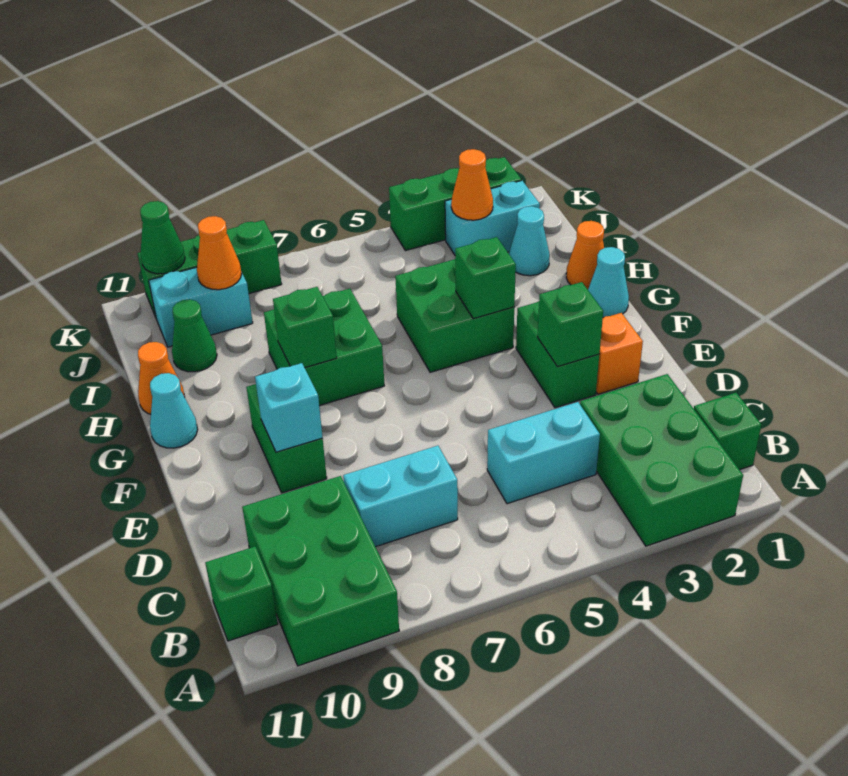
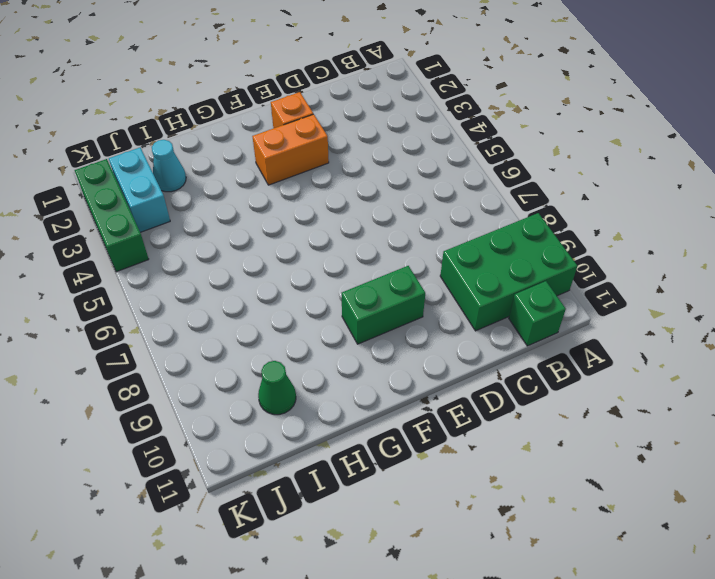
orange brick E3:F3 level 1 -> green brick E3:F3 level 1
none -> green brick A2:C3 level 1
none -> green brick B1 level 1
none -> cyan brick C4:C5 level 1

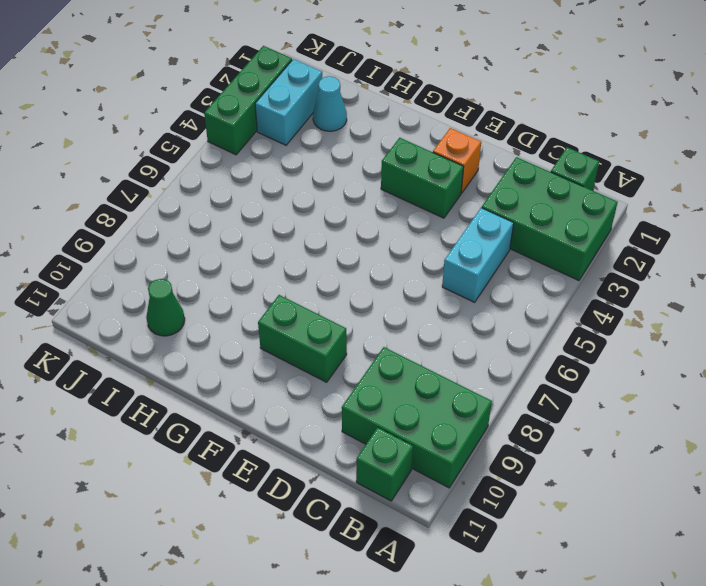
none -> cyan brick C7:C8 level 1
none -> cyan cone G1 level 1
none -> green brick G4:H5 level 1

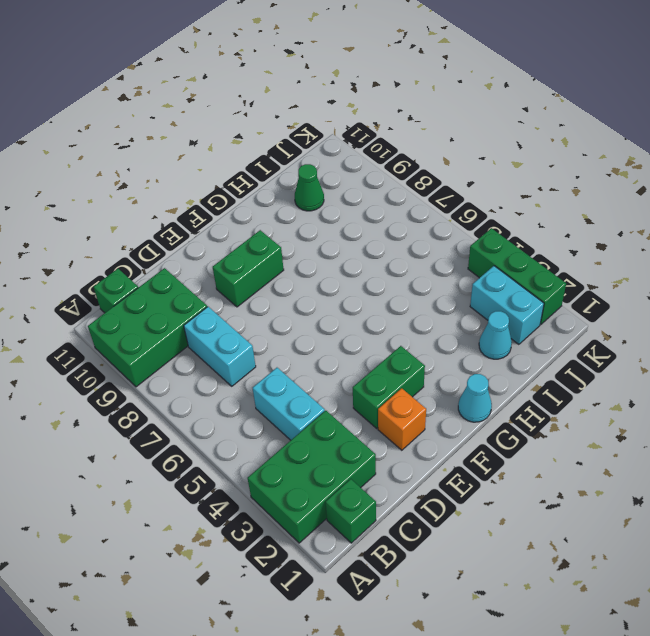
none -> green brick G4:H5 level 1
none -> green brick G7:H8 level 1
none -> cyan cone G11 level 1

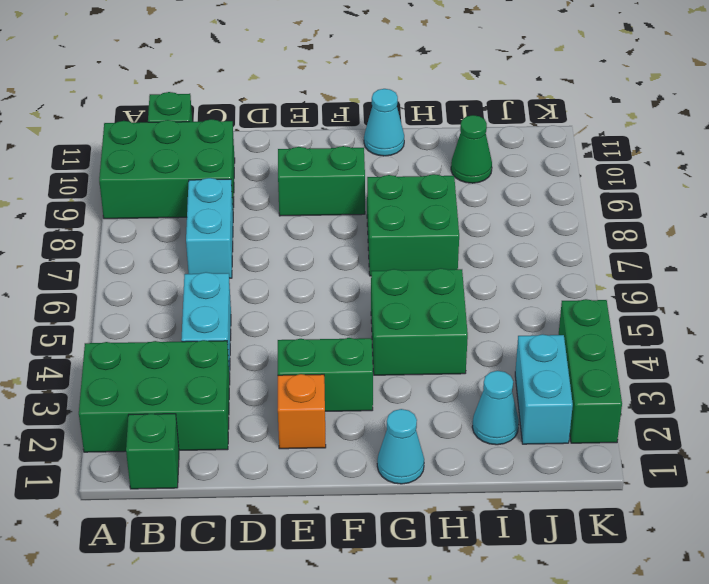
none -> orange cone H1 level 1
none -> orange cone H11 level 1
none -> cyan brick J9:J10 level 1

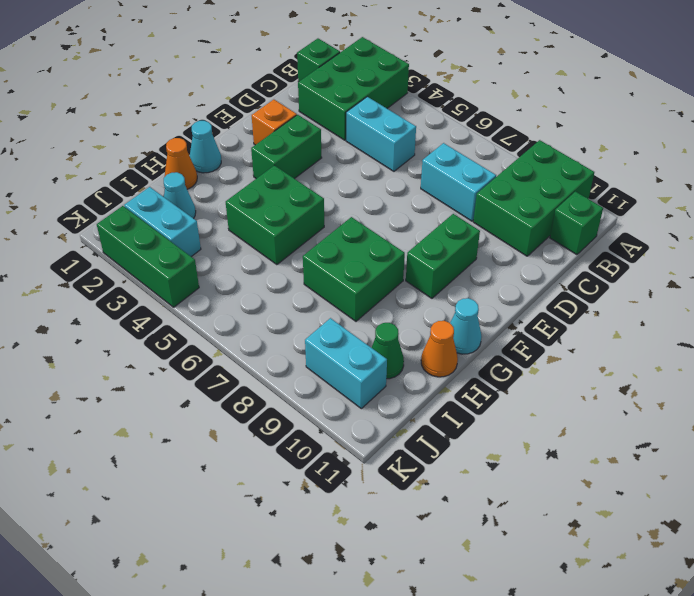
none -> green brick K8:K10 level 1
none -> green brick E3 level 2
none -> cyan brick E9 level 2

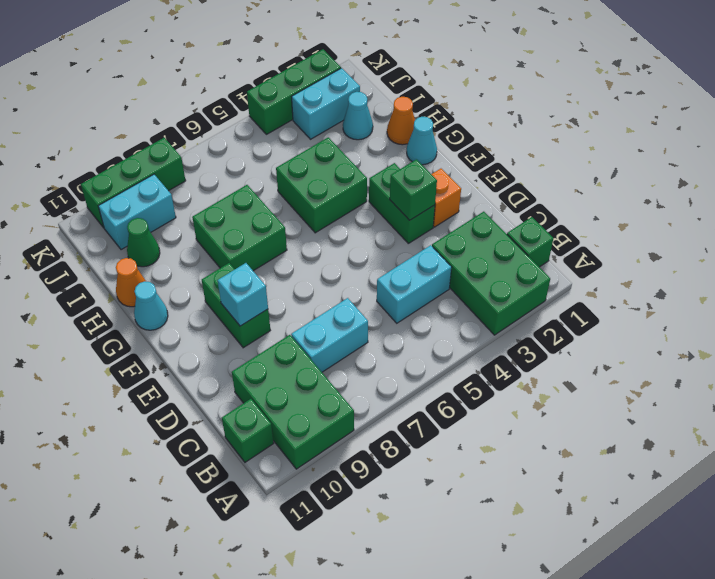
none -> green brick G4 level 2
none -> green brick G8 level 2
none -> orange cone J3 level 2

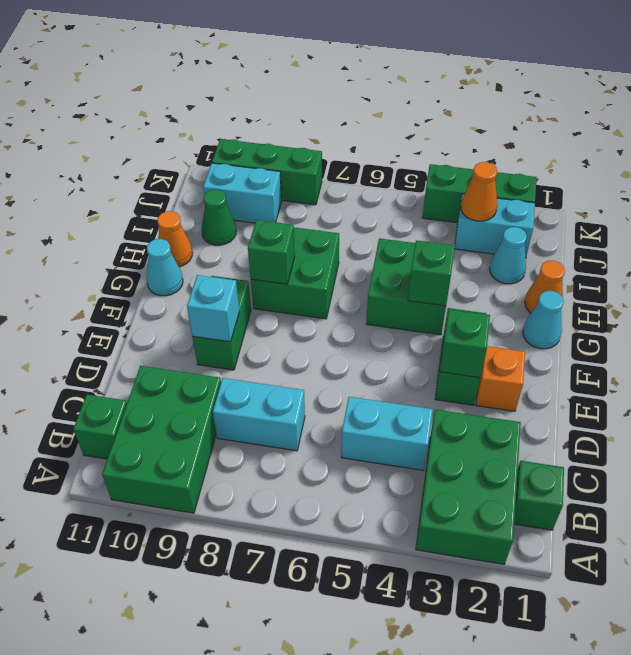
none -> orange cone J9 level 2
none -> green cone K10 level 2

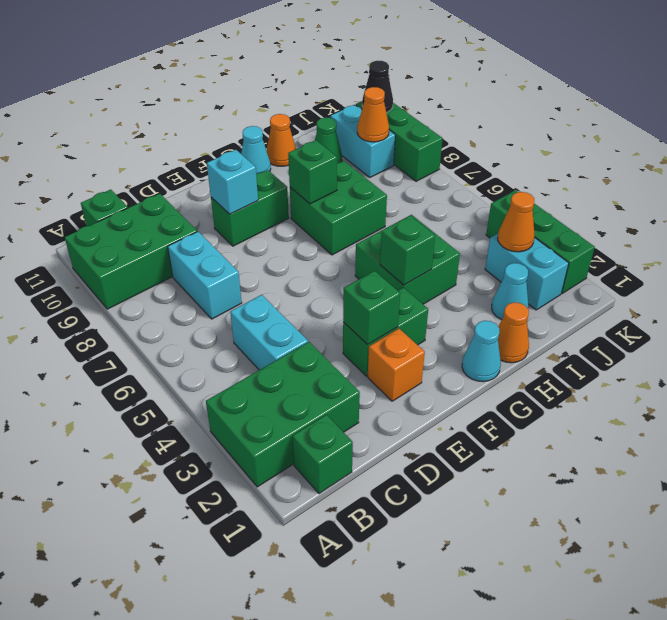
black cone K10 level 2 -> green cone K10 level 2

